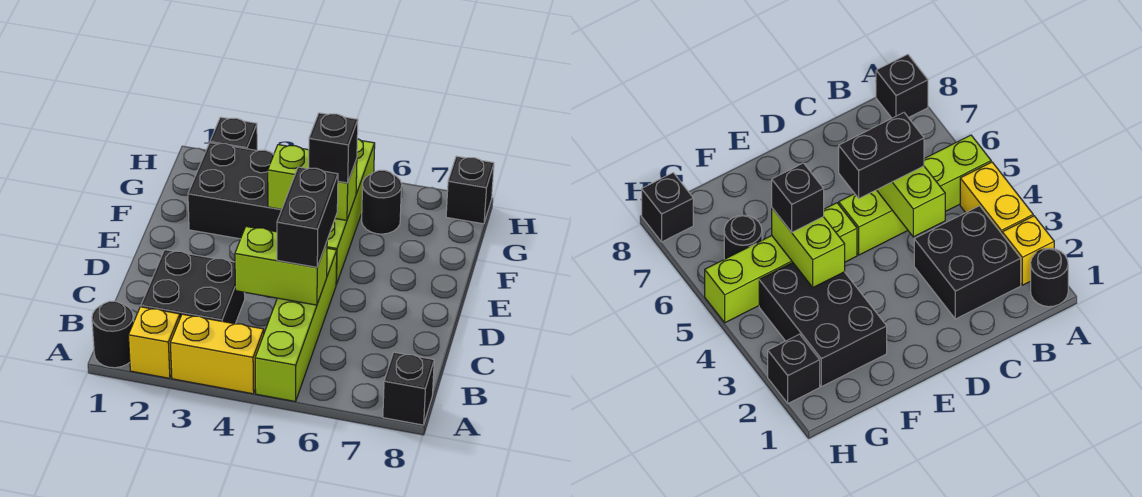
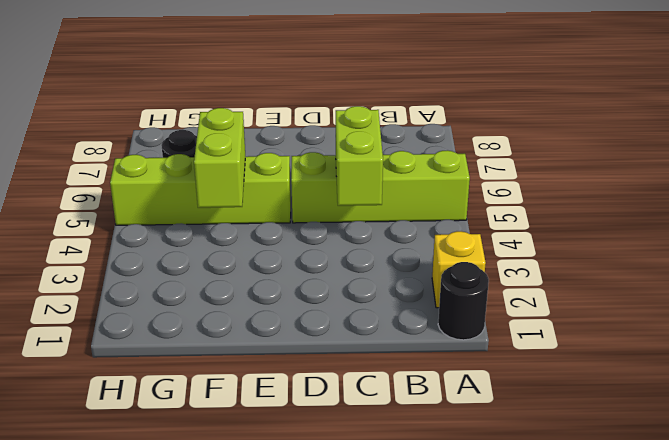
none -> yellow brick A3:A4 level 1
none -> black brick A8 level 1
none -> black brick B2:C3 level 1

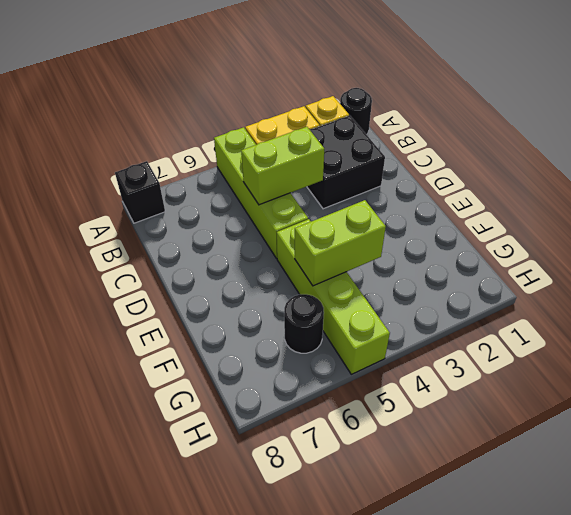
none -> black brick F2:G4 level 1
none -> black brick H2 level 1
none -> black brick H8 level 1

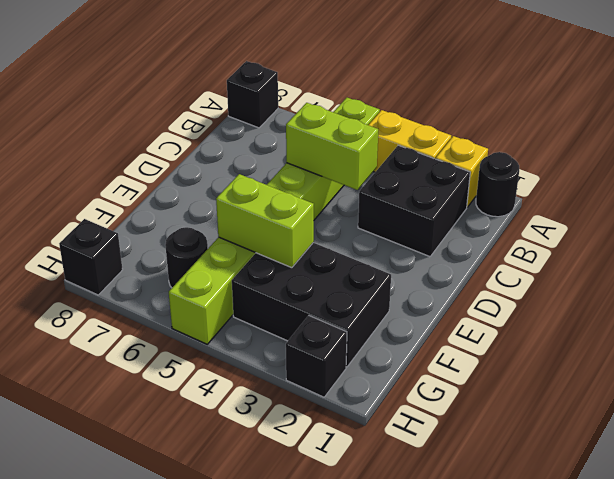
none -> black brick C5:D5 level 3
none -> black brick F5 level 3

